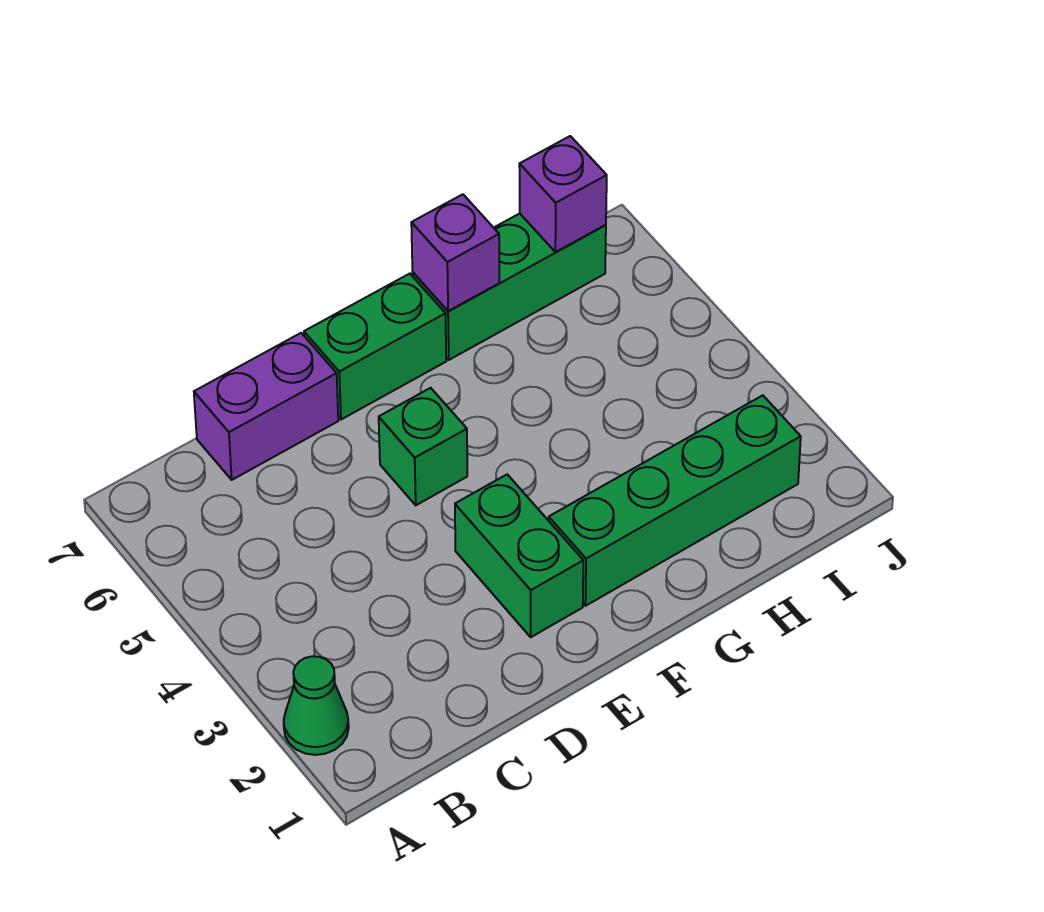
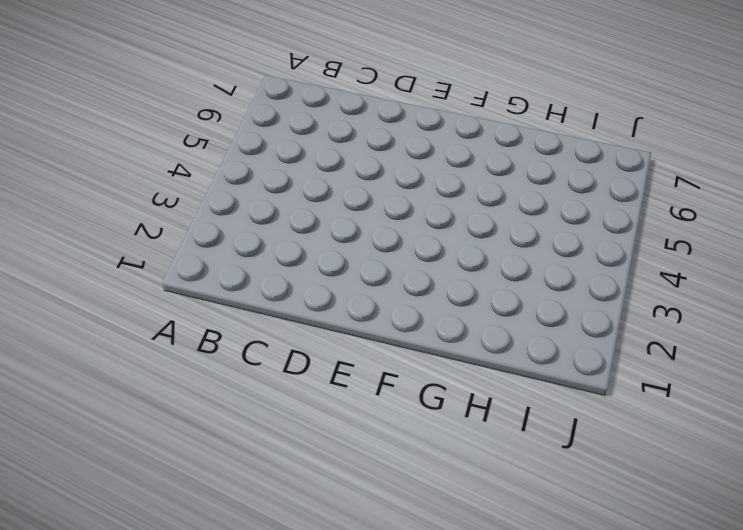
none -> green cone A2 level 1
none -> purple brick C7:D7 level 1

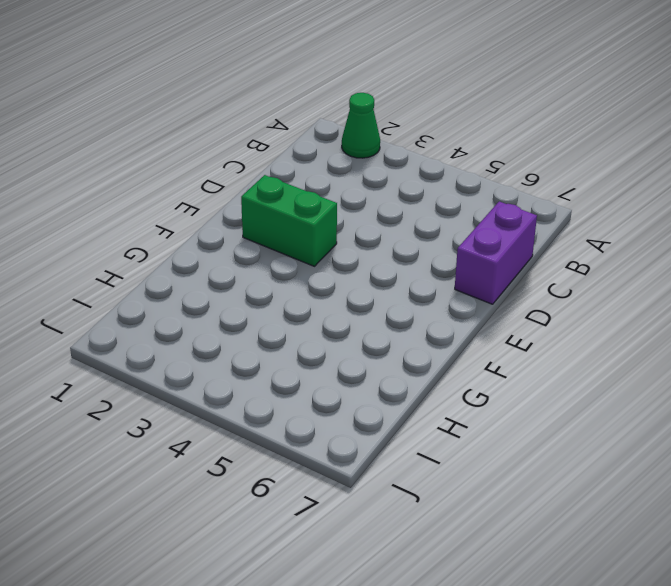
none -> green brick E5 level 1
none -> green brick E7:F7 level 1

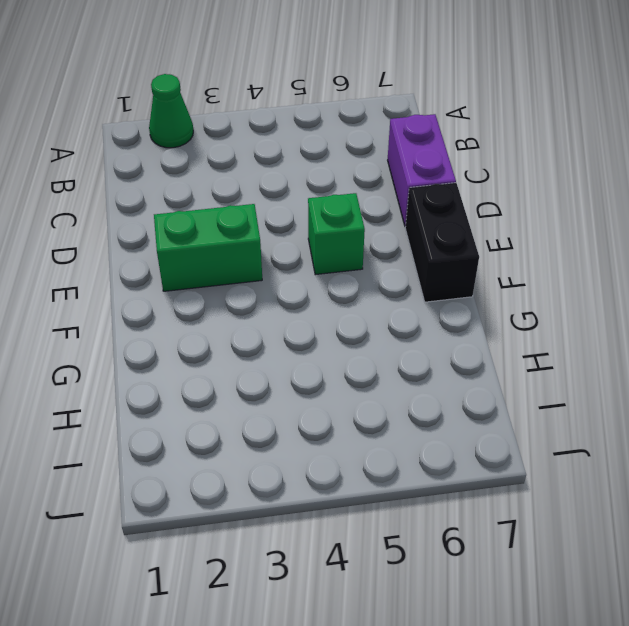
black brick E7:F7 level 1 -> green brick E7:F7 level 1
none -> green brick F2:I2 level 1
none -> green brick G7:I7 level 1

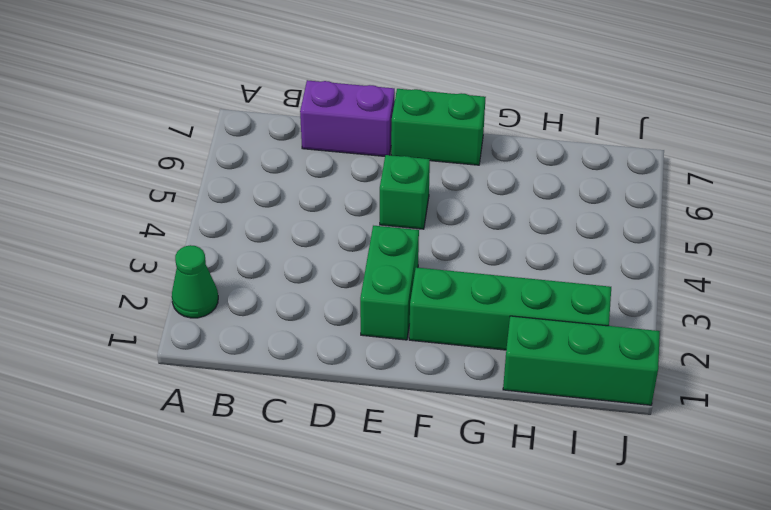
green brick H1:J1 level 1 -> green brick G7:I7 level 1
none -> purple brick G7 level 2
none -> purple brick I7 level 2

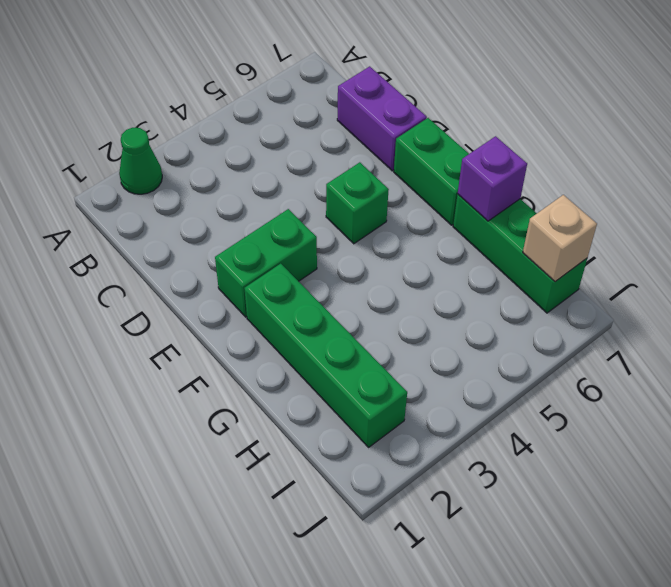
tan brick I7 level 2 -> purple brick I7 level 2

